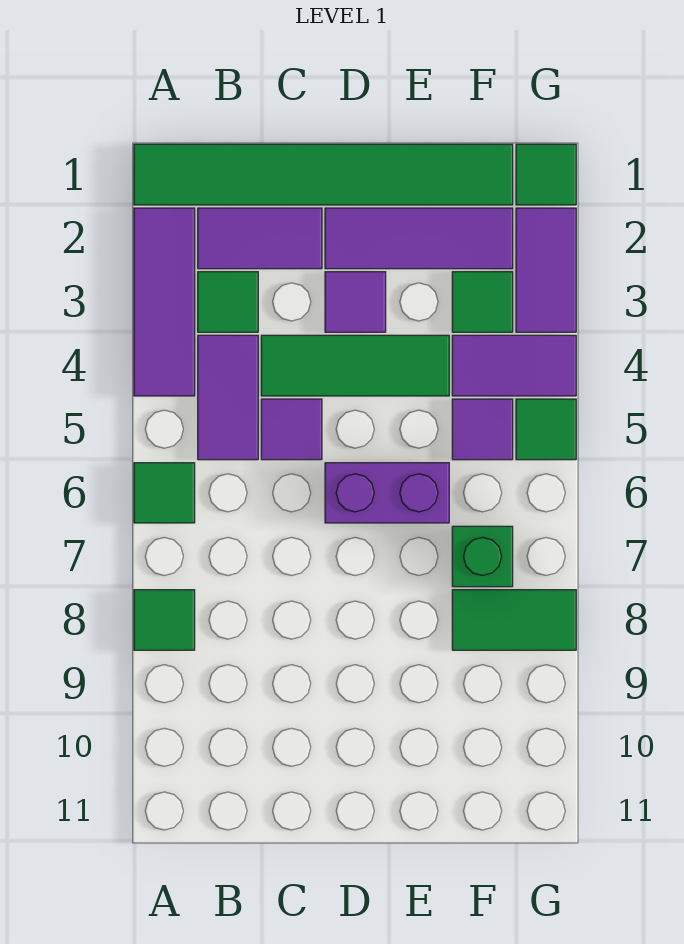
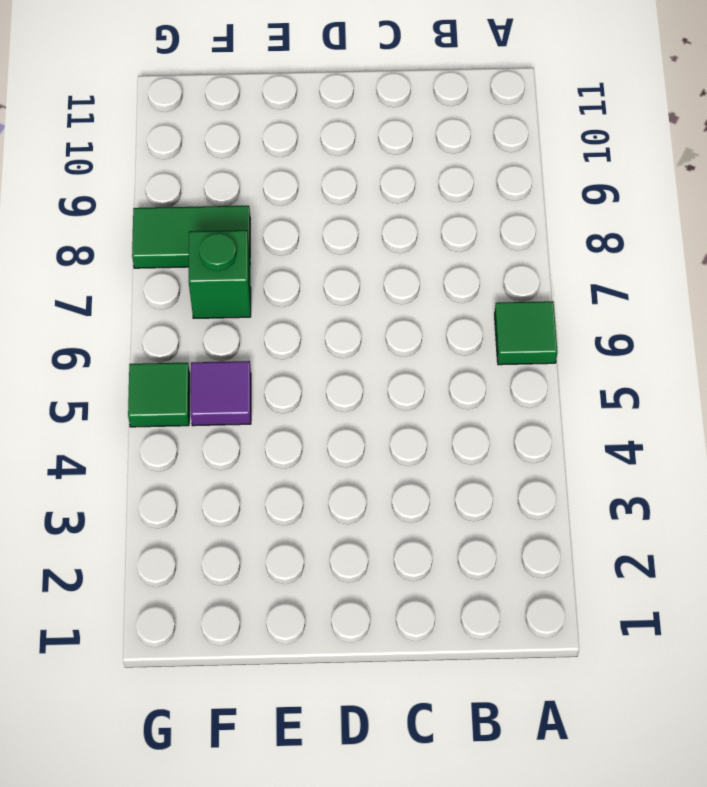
none -> green tile A1:F1 level 1
none -> purple tile A2:A4 level 1
none -> green tile A8 level 1

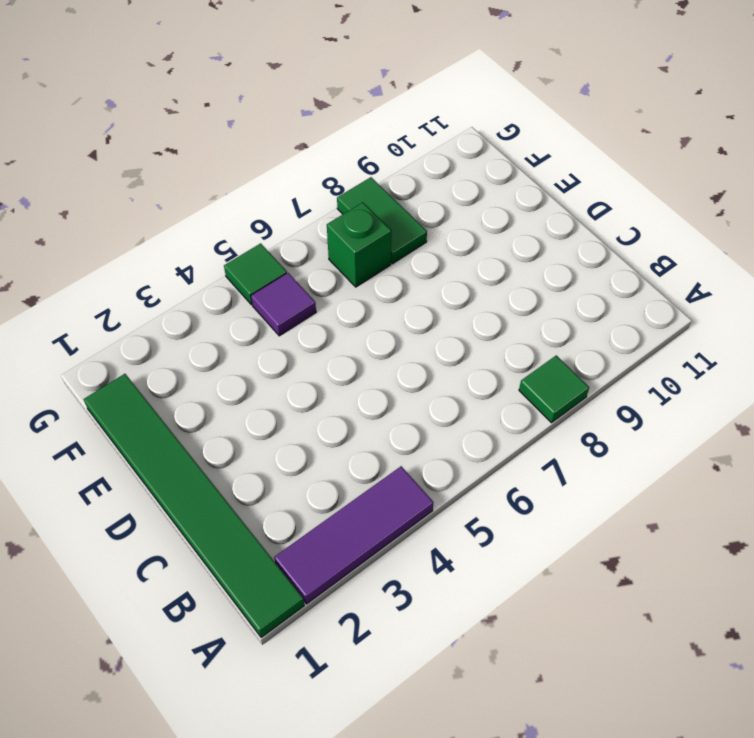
none -> green tile A6 level 1
none -> purple tile B2:C2 level 1
none -> green tile B3 level 1

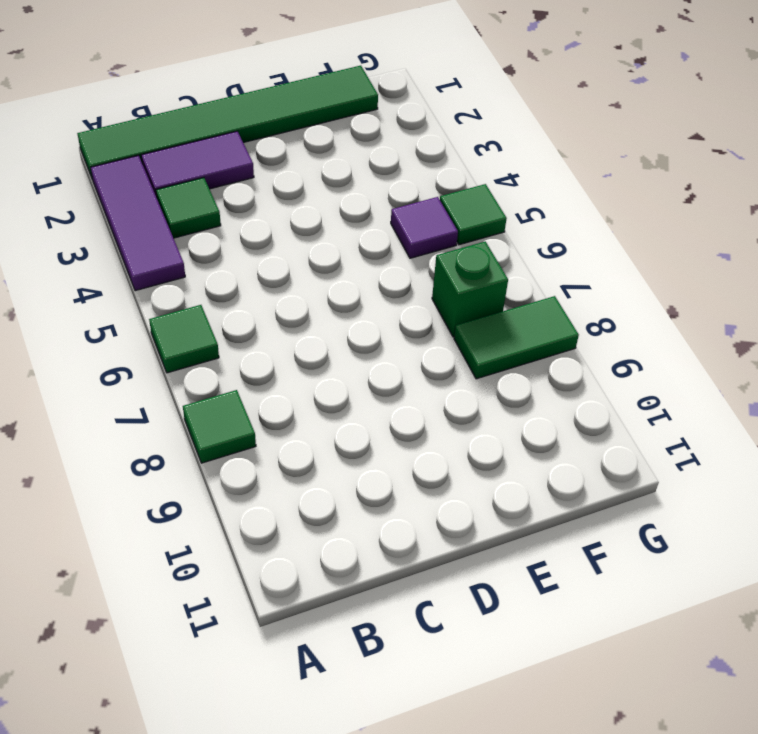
none -> purple tile B4:B5 level 1
none -> green tile C4:E4 level 1
none -> purple tile C5 level 1

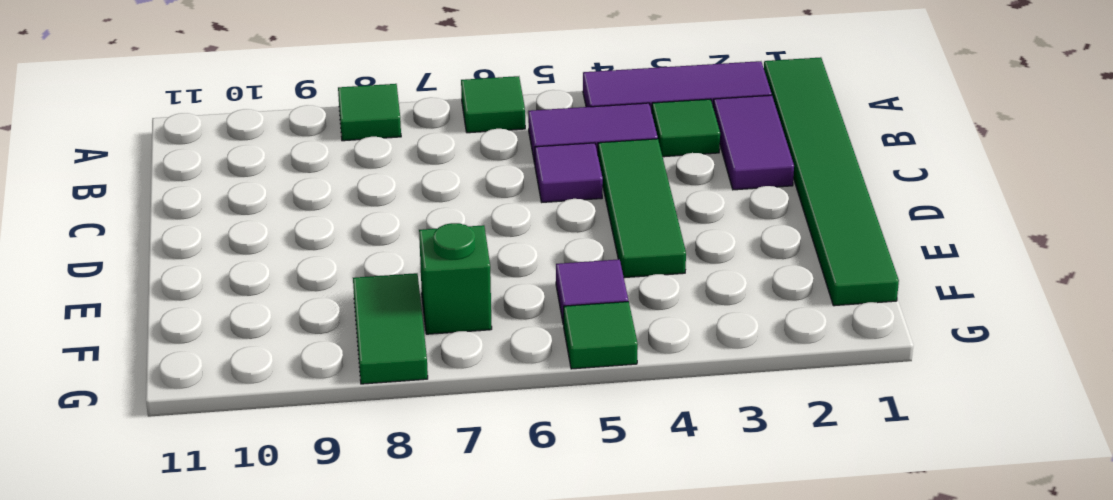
none -> purple tile D2:F2 level 1
none -> purple tile D3 level 1
none -> purple brick D6:E6 level 1

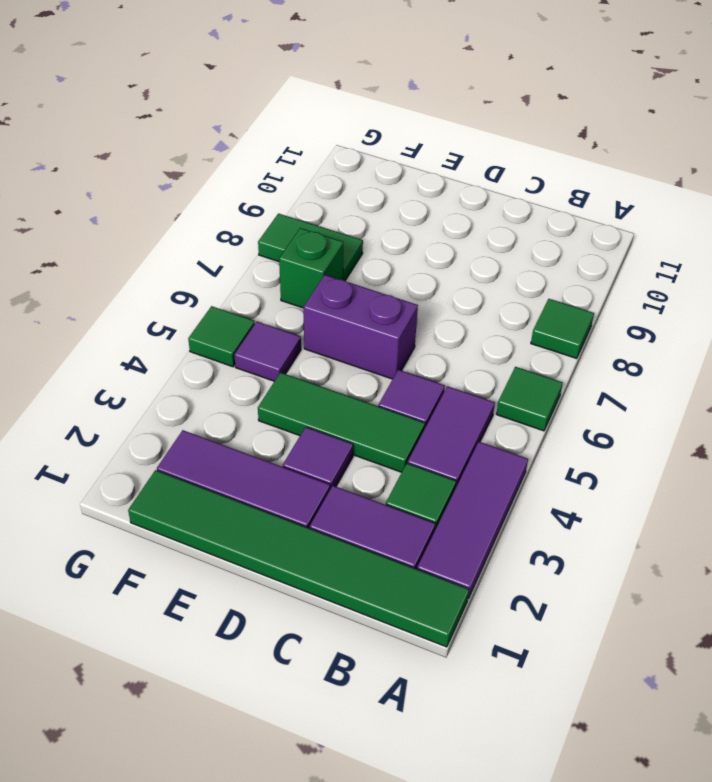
none -> green tile F3 level 1
none -> purple tile F4:G4 level 1
none -> green tile G1 level 1

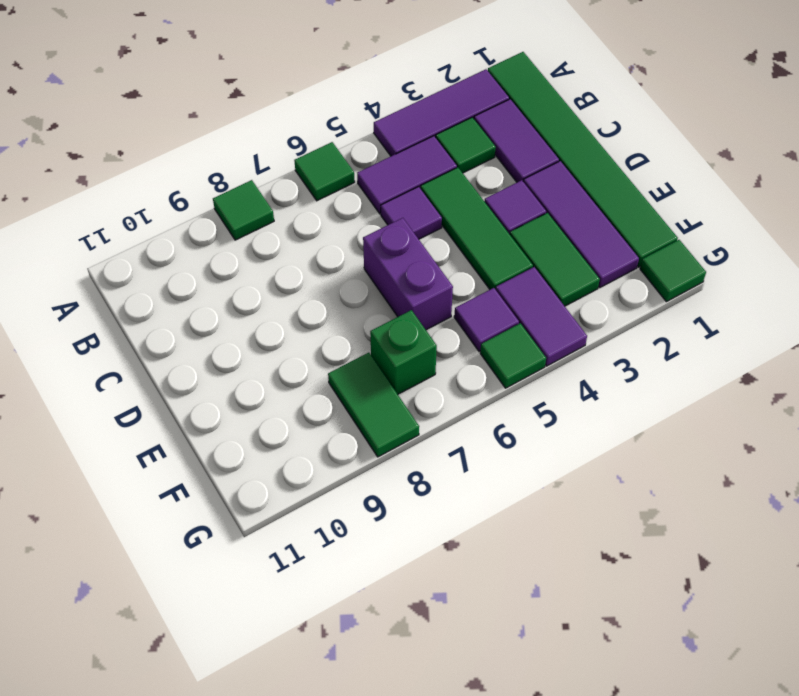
green tile E3:F3 level 1 -> green tile F3 level 1
none -> purple tile G2:G3 level 1

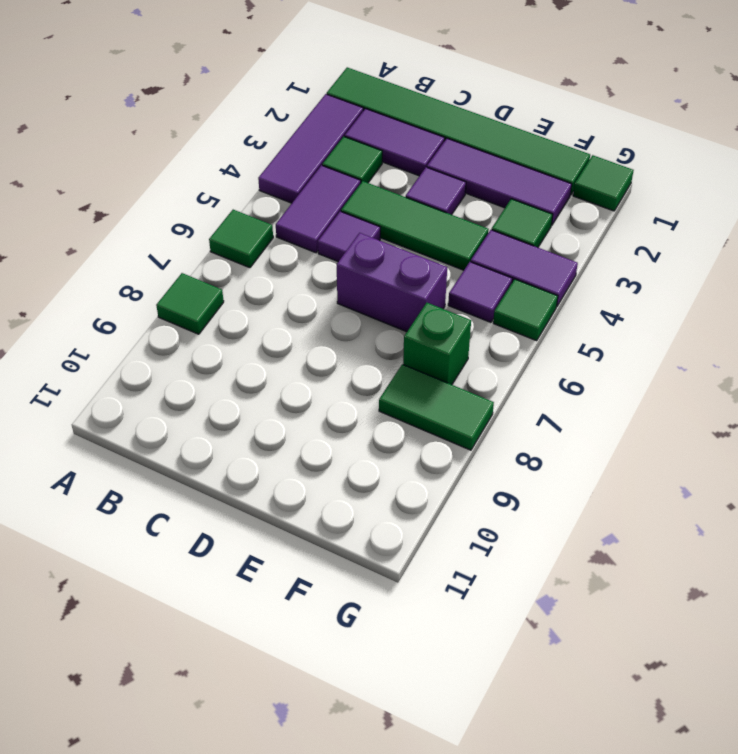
none -> purple tile G2:G3 level 1

